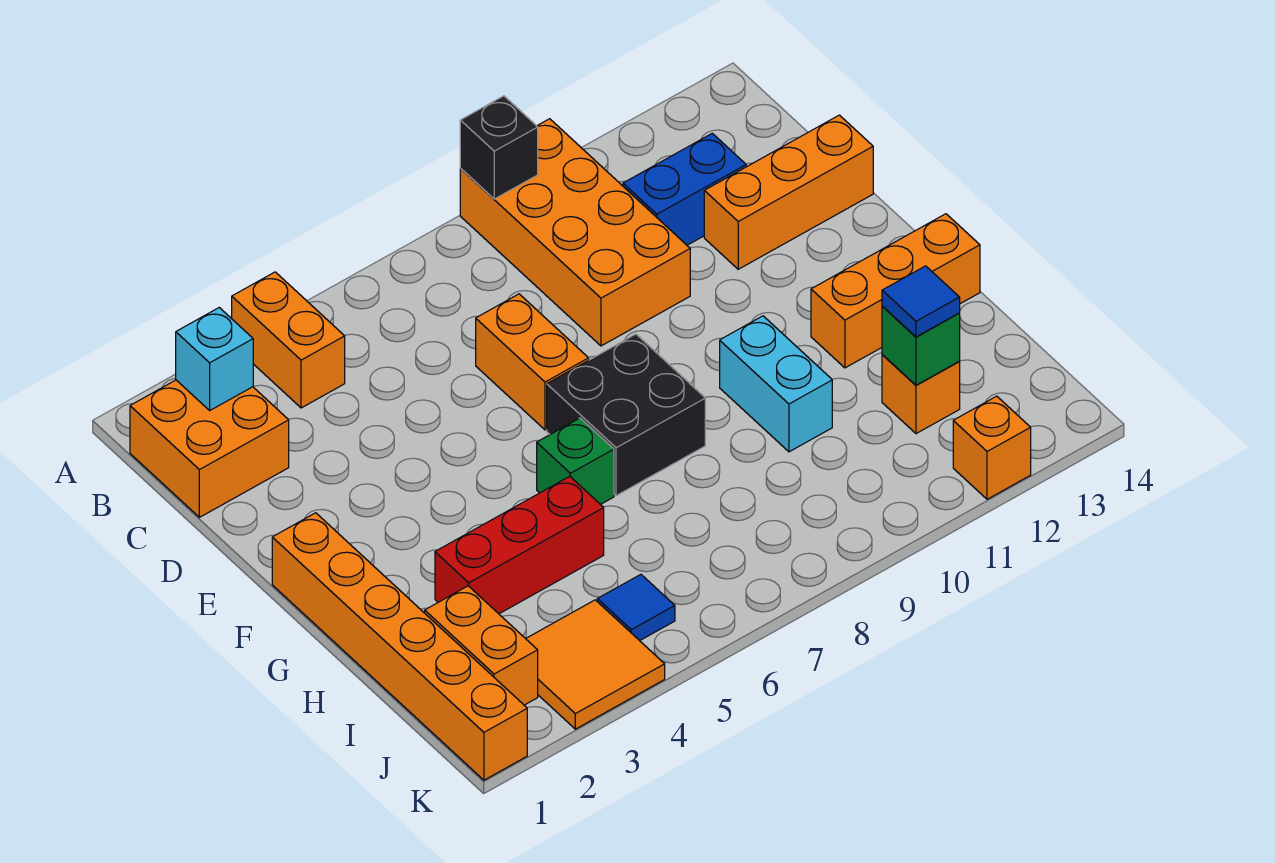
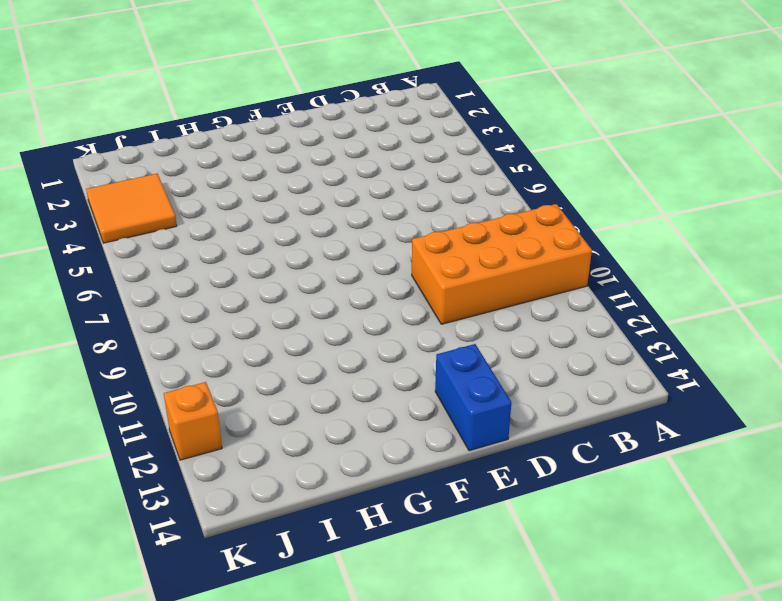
blue brick E13:E14 level 1 -> blue brick C11:C12 level 1
none -> orange brick A4:B4 level 1
none -> orange brick B1:C2 level 1
none -> orange brick D7:E7 level 1

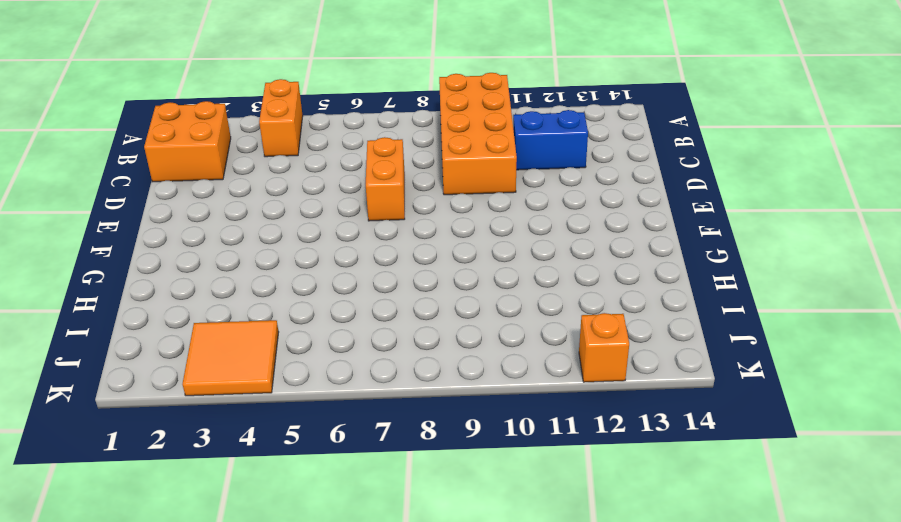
none -> orange brick D12:D14 level 1
none -> orange brick F1:K1 level 1
none -> black brick F7:G8 level 1

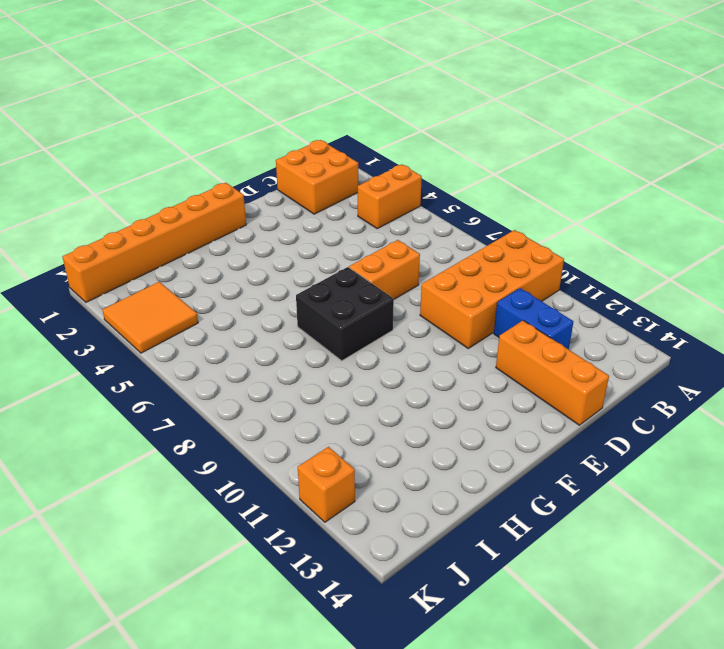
none -> green brick G6 level 1
none -> cyan brick G10:H10 level 1
none -> orange brick G12:G14 level 1

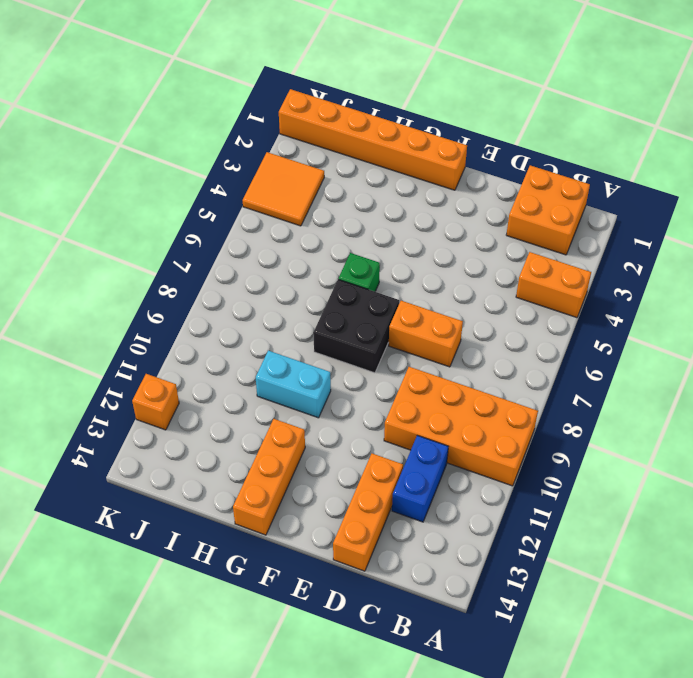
none -> red brick H3:H5 level 1
none -> orange brick I2:J2 level 1
none -> orange brick I12 level 1

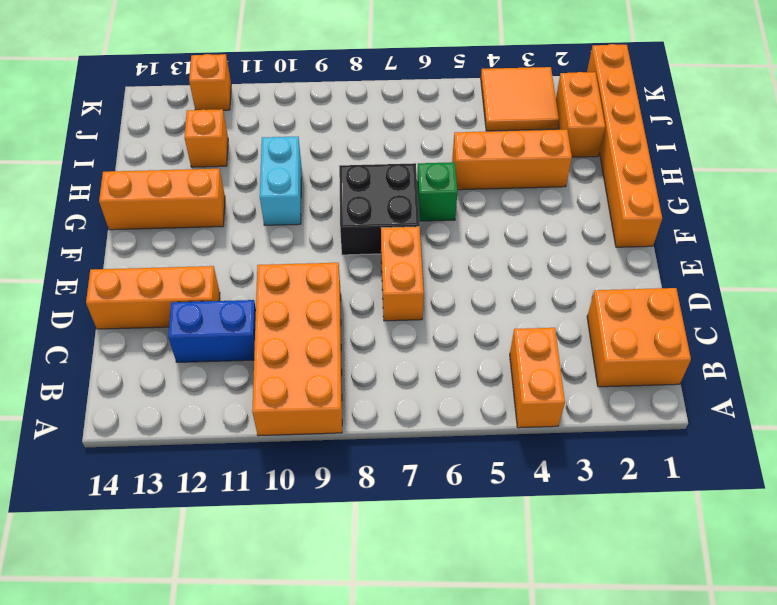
orange brick H3:H5 level 1 -> red brick H3:H5 level 1
none -> blue tile J5 level 1
none -> black brick A9 level 2
none -> cyan brick B2 level 2

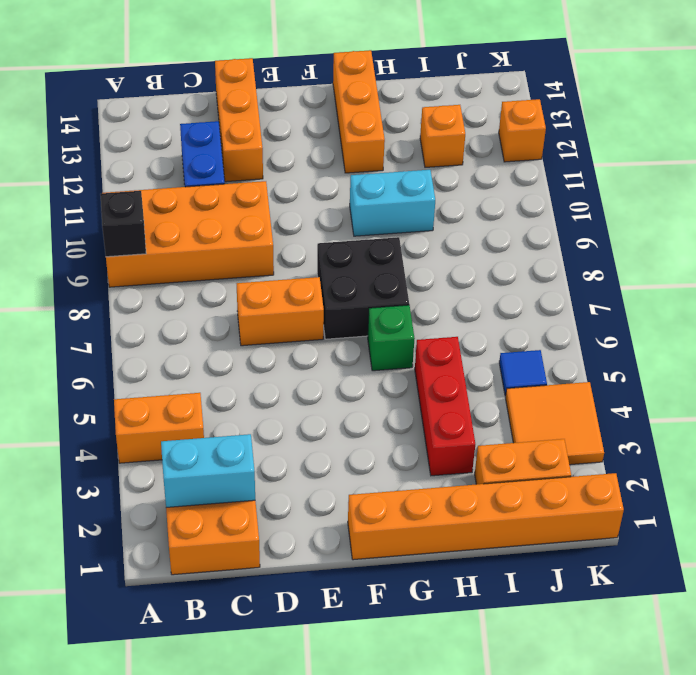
cyan brick B2:C2 level 2 -> cyan brick B2 level 2
none -> green brick I12 level 2
none -> blue tile I12 level 3

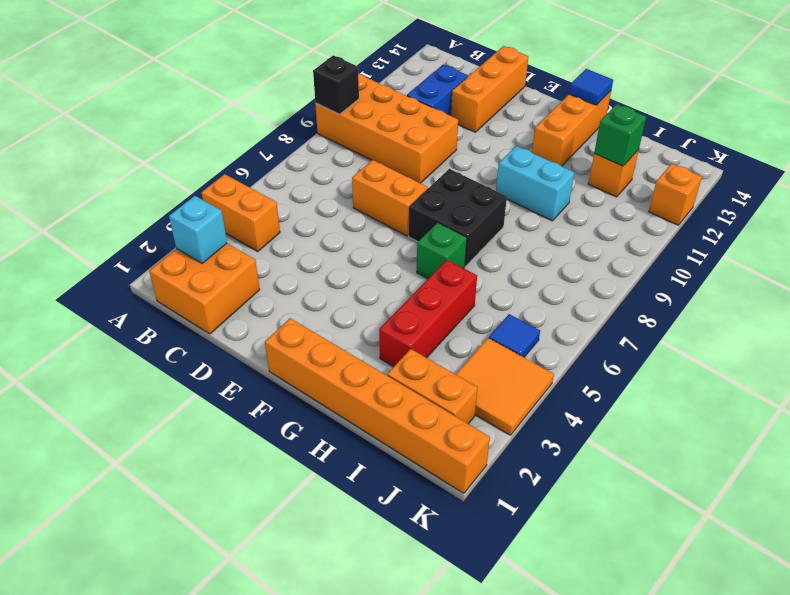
blue tile G14 level 2 -> blue tile I12 level 3

